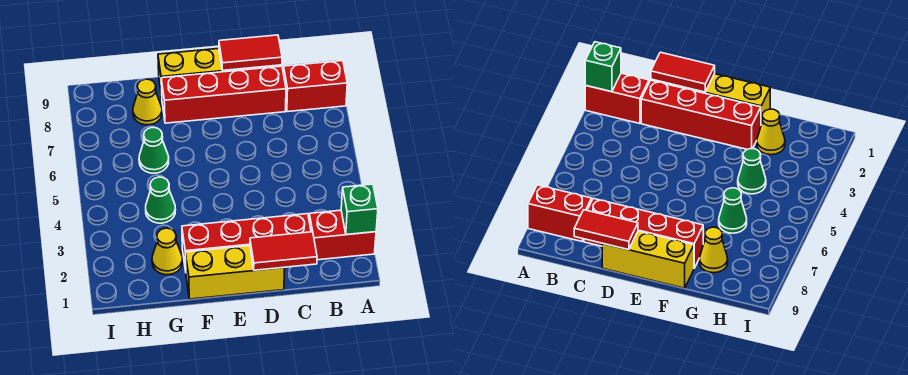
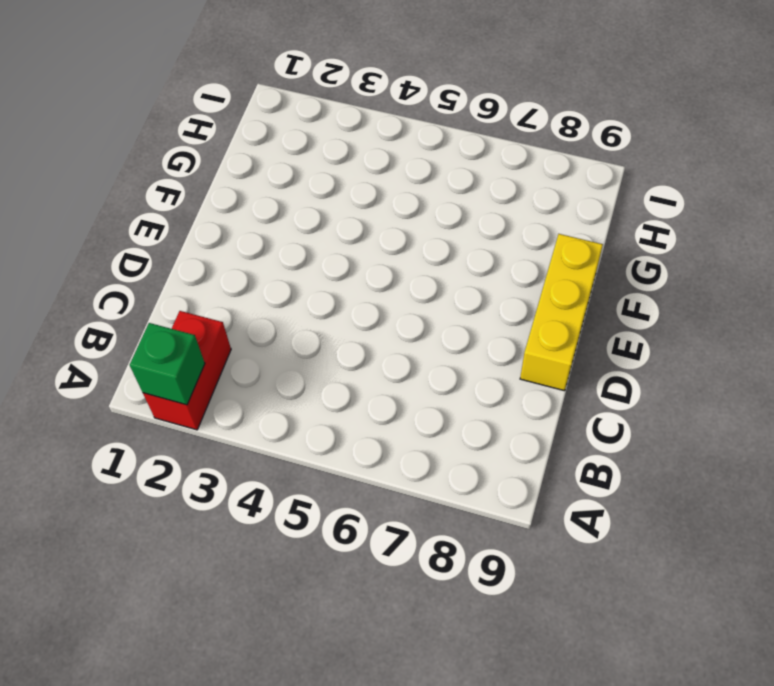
none -> red brick A8:B8 level 1
none -> red brick C2:F2 level 1
none -> red brick C8:F8 level 1

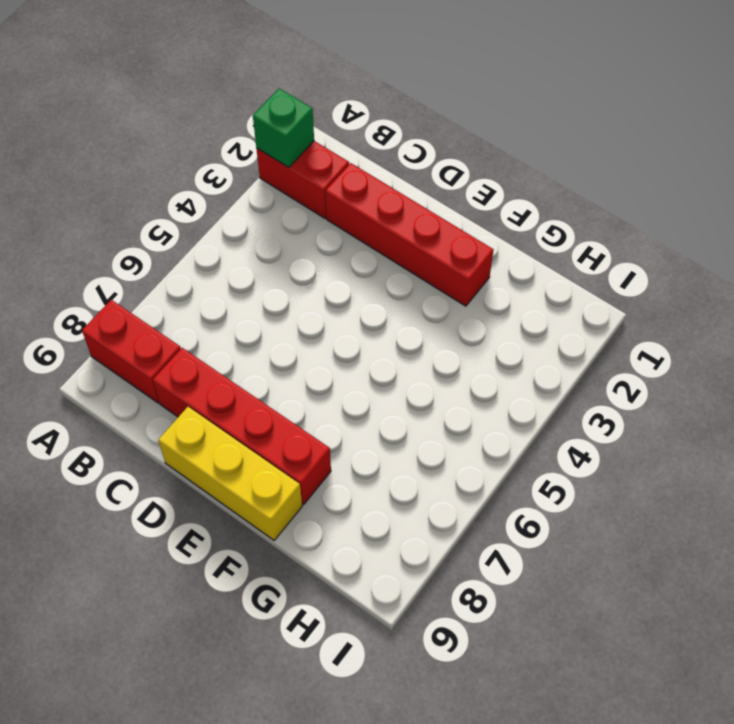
none -> yellow brick D1:F1 level 1
none -> yellow cone G2 level 1
none -> green cone G4 level 1

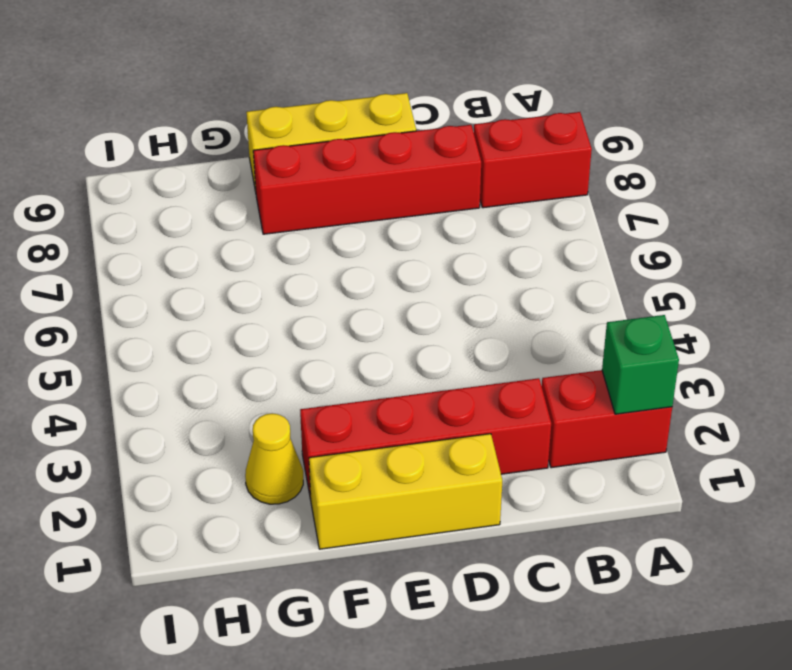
none -> green cone G4 level 1
none -> green cone G6 level 1
none -> yellow cone G8 level 1

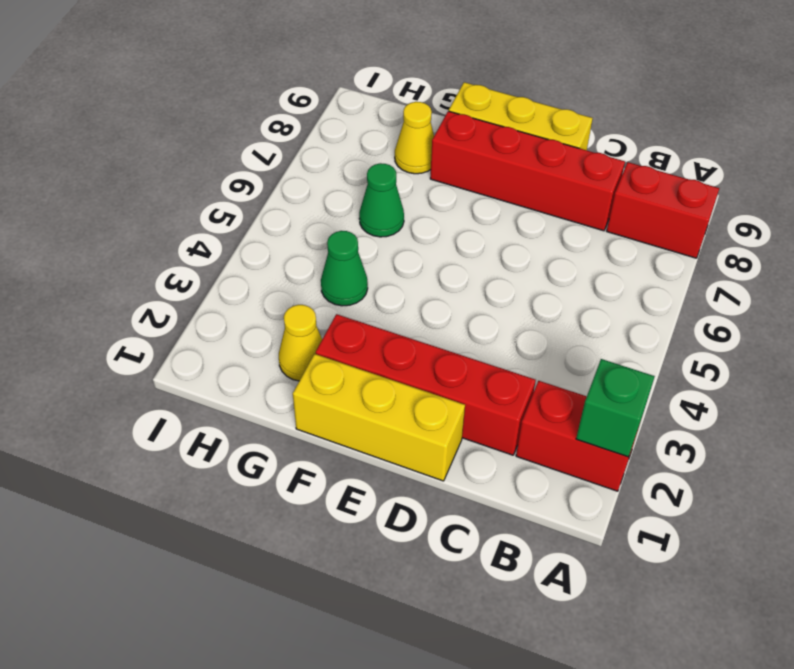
none -> red tile C1:D1 level 2
none -> red tile C9:D9 level 2

